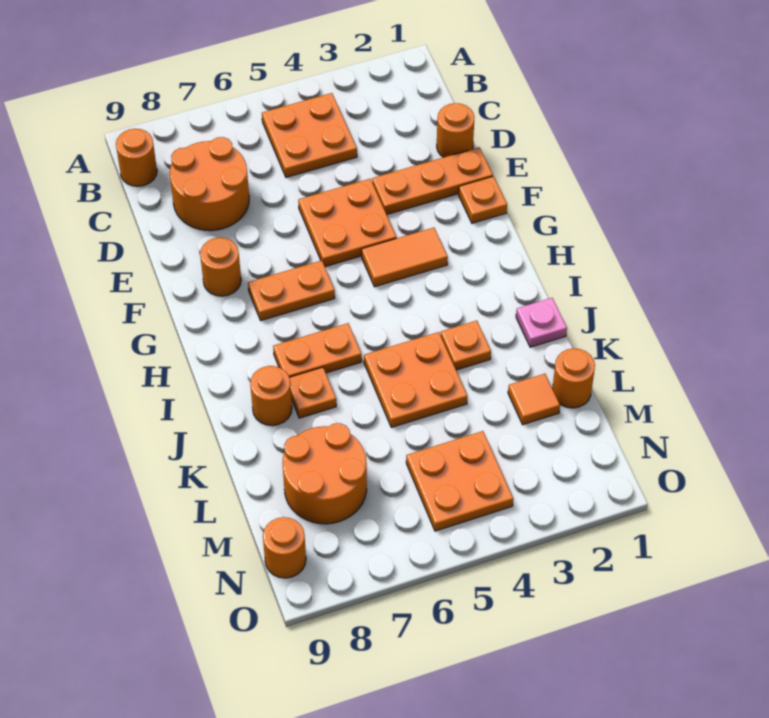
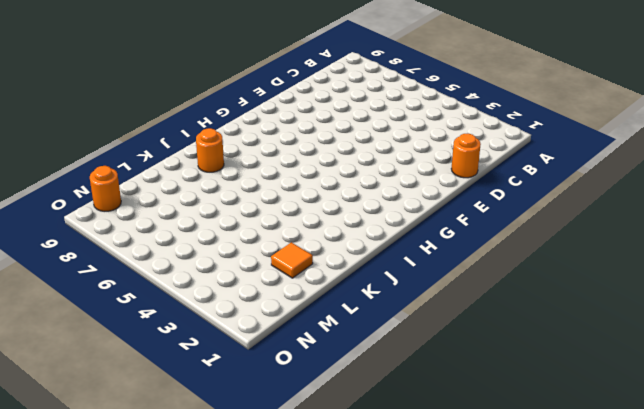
none -> orange plate B4:C5 level 1
none -> orange round brick B9 level 1
none -> orange round brick C7:D8 level 1

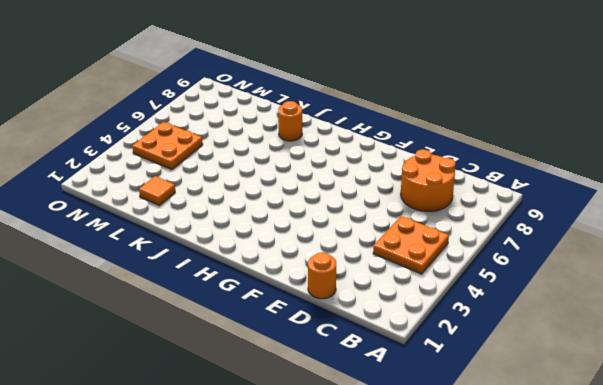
none -> orange round brick B9 level 1
none -> orange plate E1:E3 level 1
none -> orange plate E4:F5 level 1

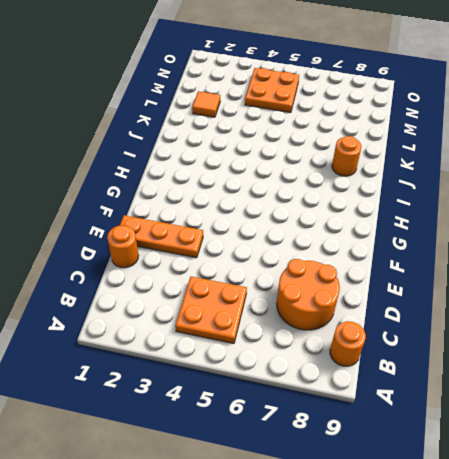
none -> orange plate E4:F5 level 1
none -> orange plate F1 level 1
none -> orange round brick F8 level 1

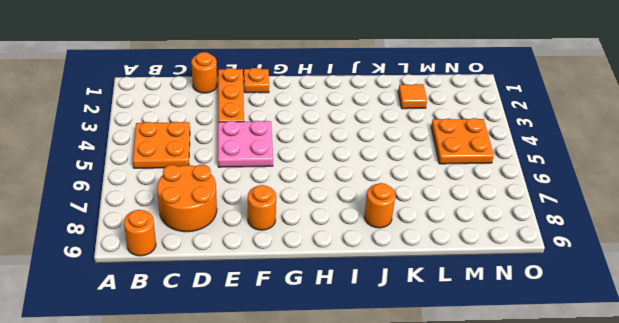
pink plate E4:F5 level 1 -> orange plate E4:F5 level 1
none -> orange tile G3:G4 level 1
none -> orange plate G6:G7 level 1
none -> orange plate I6:I7 level 1

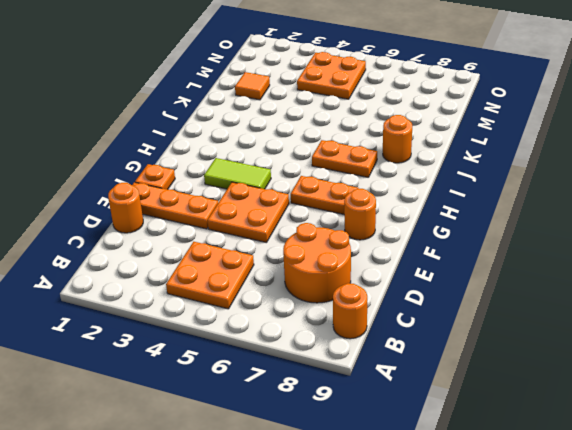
lime tile G3:G4 level 1 -> orange tile G3:G4 level 1
none -> pink plate J1 level 1
none -> orange plate J3 level 1
none -> orange plate J4:K5 level 1

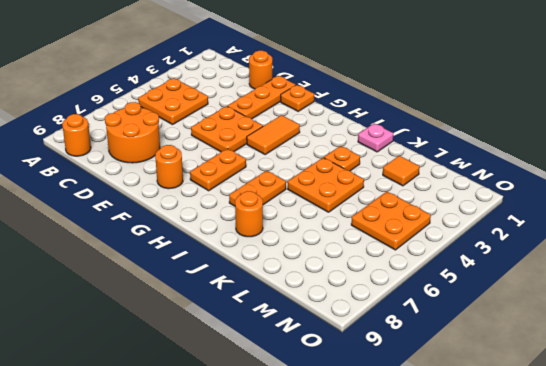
none -> orange plate J7 level 1
none -> orange round brick L1 level 1
none -> orange round brick L7:M8 level 1

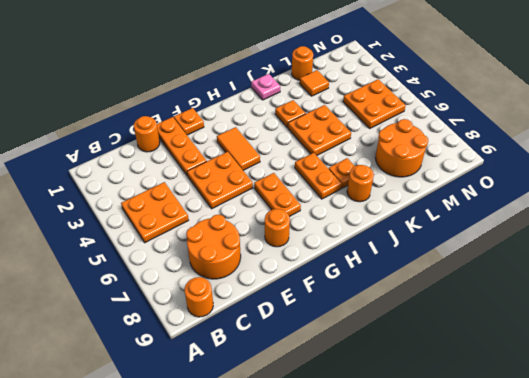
none -> orange round brick N9 level 1

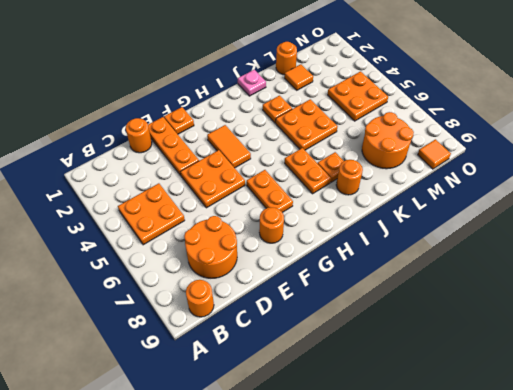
orange tile N9 level 1 -> orange round brick N9 level 1

